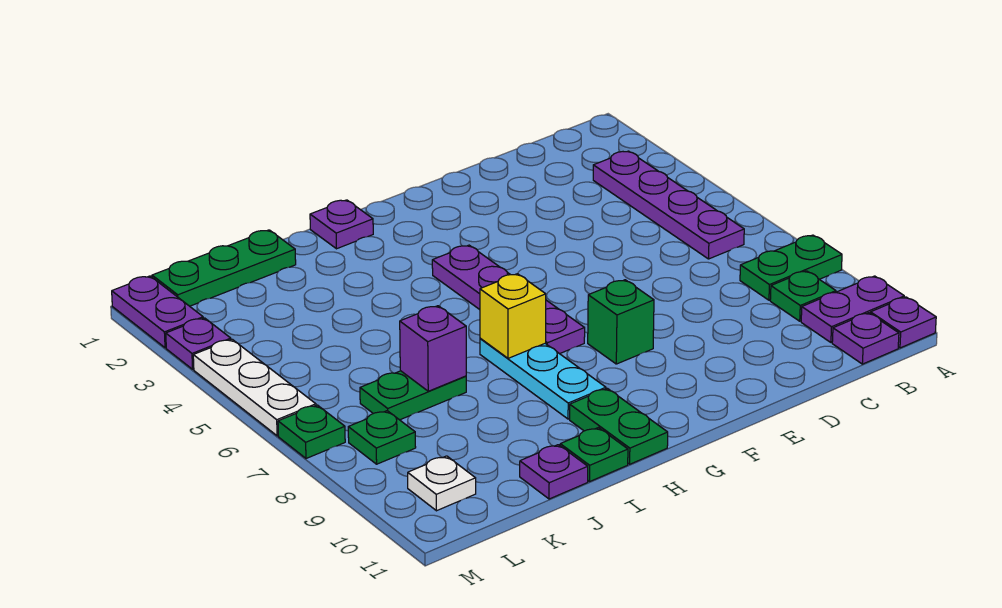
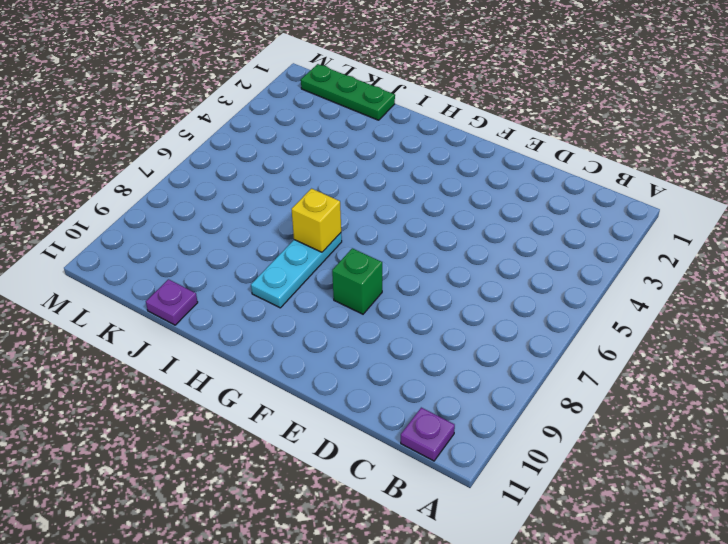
none -> green plate A8:B8 level 1
none -> purple plate A10:B10 level 1
none -> purple plate A11 level 1

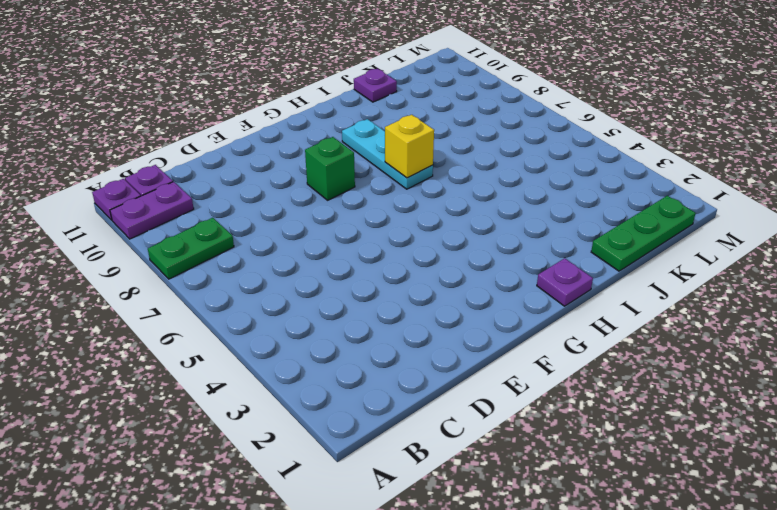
none -> purple plate B3:B6 level 1
none -> green plate B9 level 1
none -> purple plate G4:G7 level 1

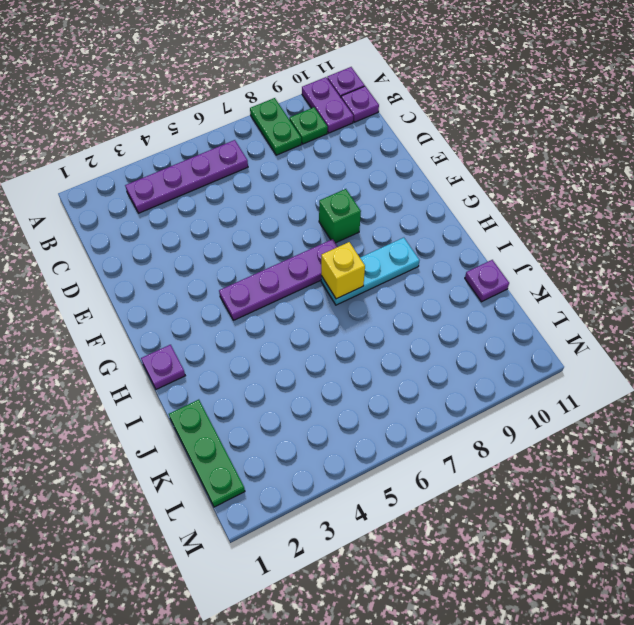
none -> green plate H10:H11 level 1
none -> green plate I11 level 1
none -> green plate J7:K7 level 1

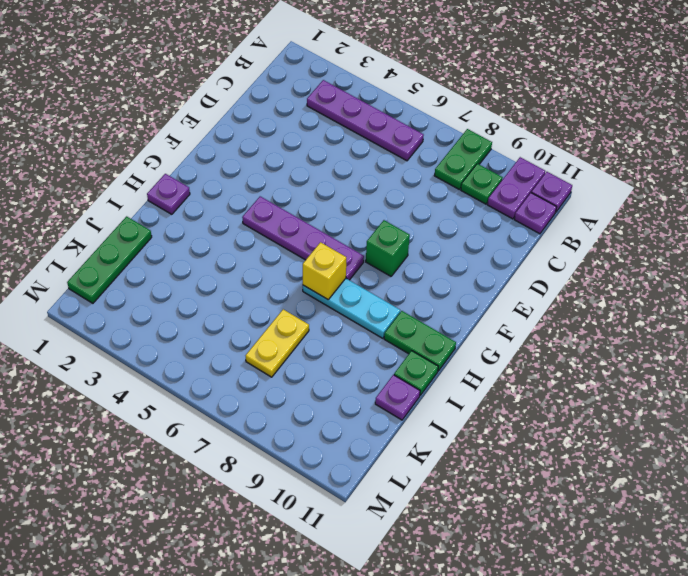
yellow plate J7:K7 level 1 -> green plate J7:K7 level 1
none -> green plate L8 level 1
none -> white plate L10 level 1
none -> purple plate M1:M2 level 1

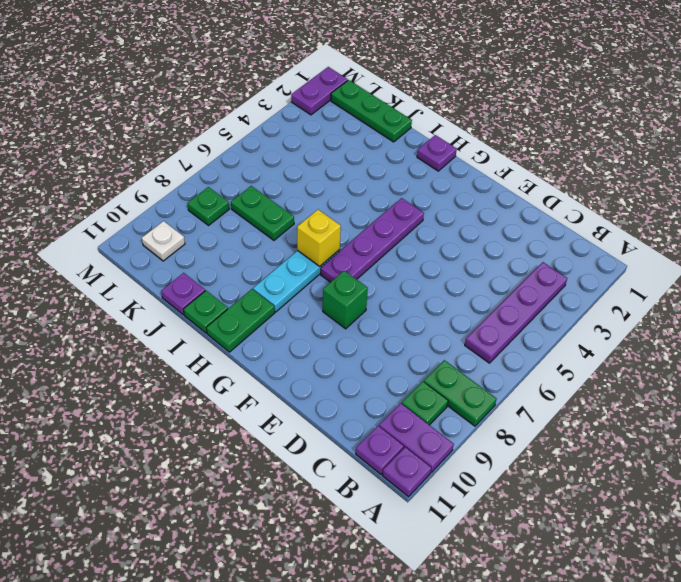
none -> purple plate M3 level 1
none -> white plate M4:M6 level 1
none -> green plate M7 level 1

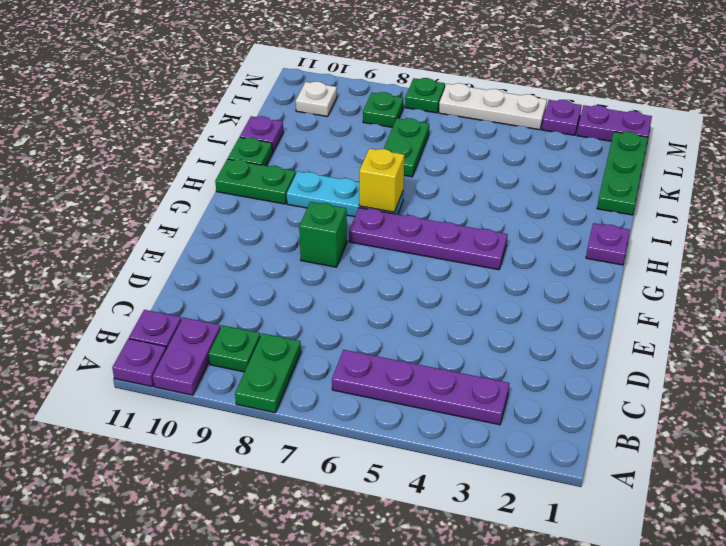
none -> purple brick J7 level 2

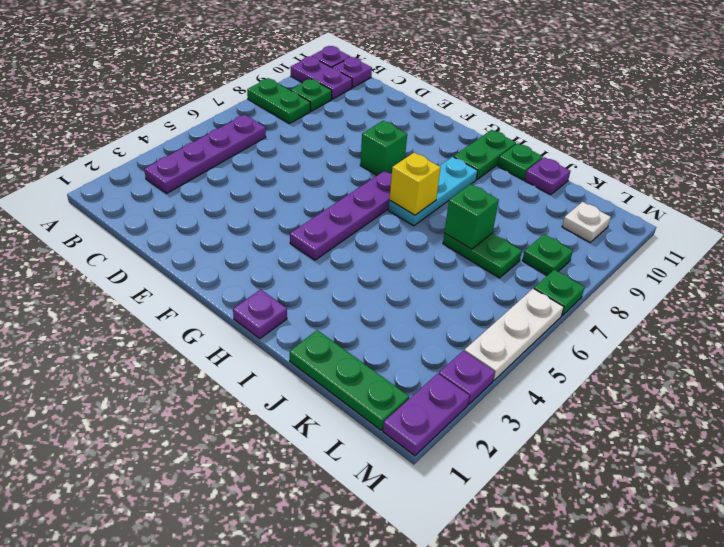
green brick J7 level 2 -> purple brick J7 level 2

